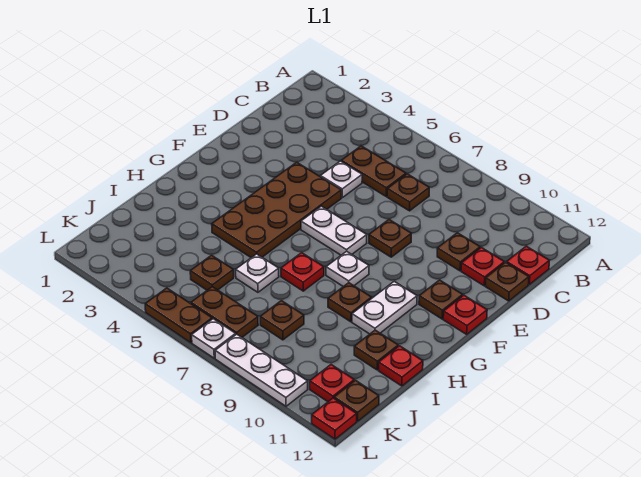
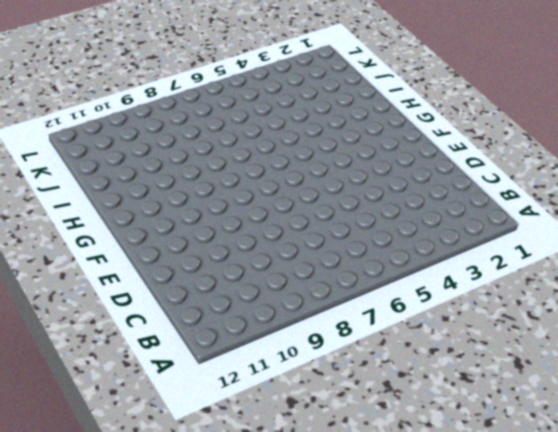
none -> brown plate C5:C6 level 1
none -> brown plate C7 level 1
none -> red plate C12 level 1

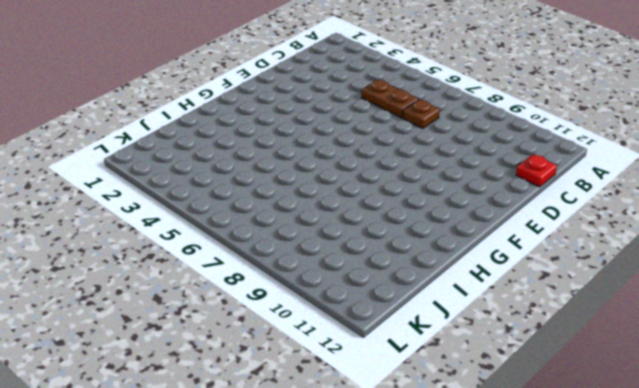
none -> white plate D5 level 1
none -> brown plate D10 level 1
none -> red plate D11 level 1

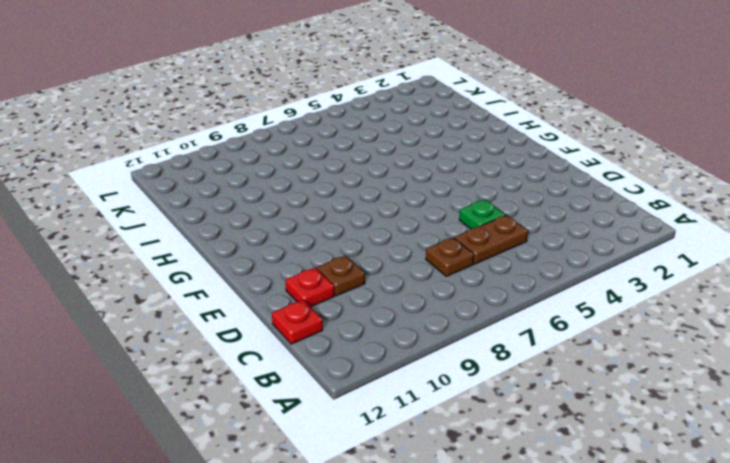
green plate D5 level 1 -> white plate D5 level 1
none -> brown plate D12 level 1
none -> brown plate E4:H5 level 1
none -> brown plate E8 level 1

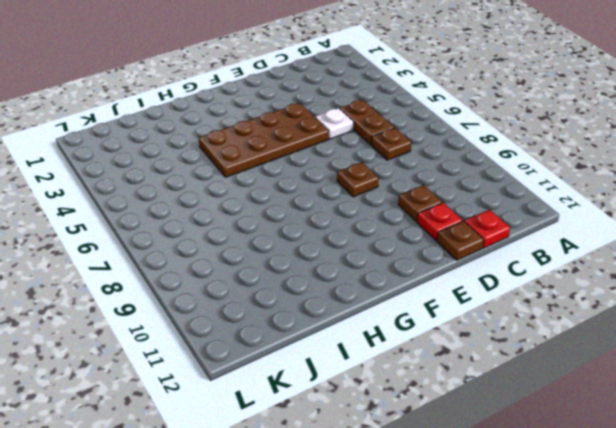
none -> white plate F6:F7 level 1
none -> brown plate F11 level 1
none -> red plate F12 level 1

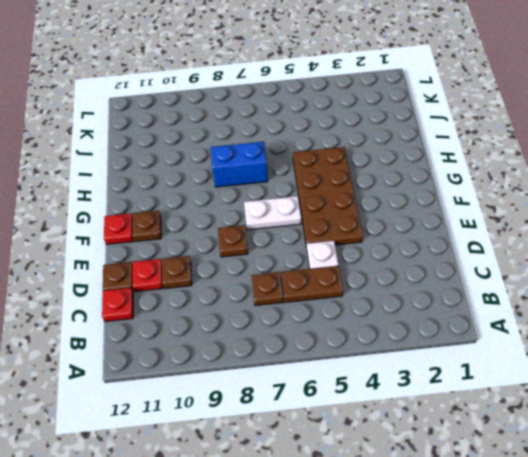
blue brick H7:H8 level 1 -> red plate H7 level 1
none -> white plate G8 level 1
none -> white plate G10:H10 level 1
none -> brown plate H9 level 1

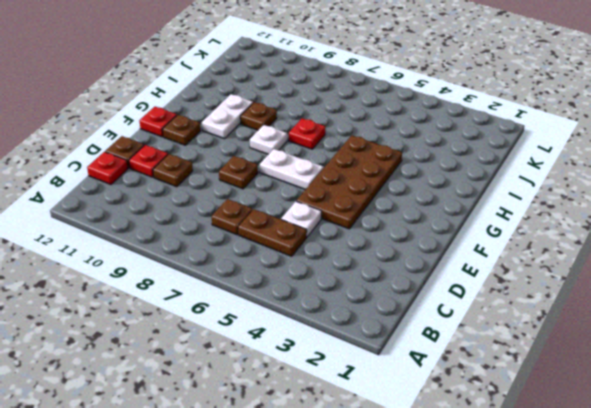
none -> white plate I6 level 1
none -> brown plate I11 level 1
none -> red plate I12 level 1

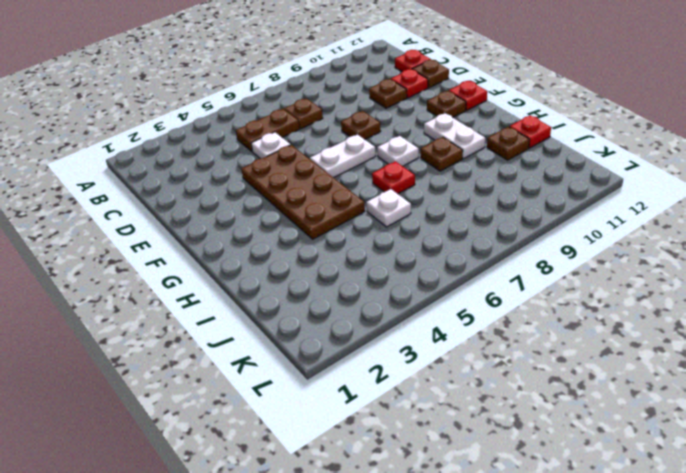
none -> brown plate J5 level 1
none -> brown plate J8 level 1
none -> brown plate K6:K7 level 1

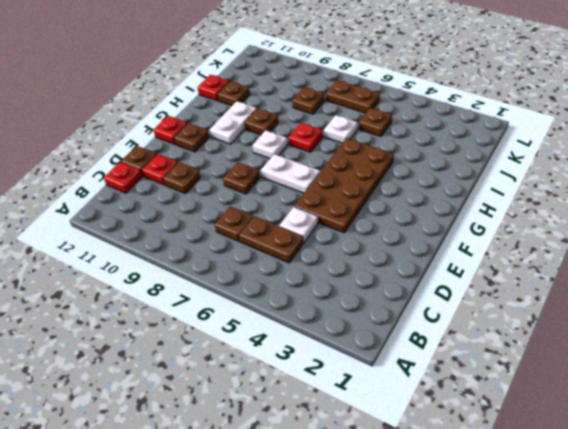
none -> red plate K11 level 1
none -> brown plate K12 level 1
none -> brown plate L5:L6 level 1

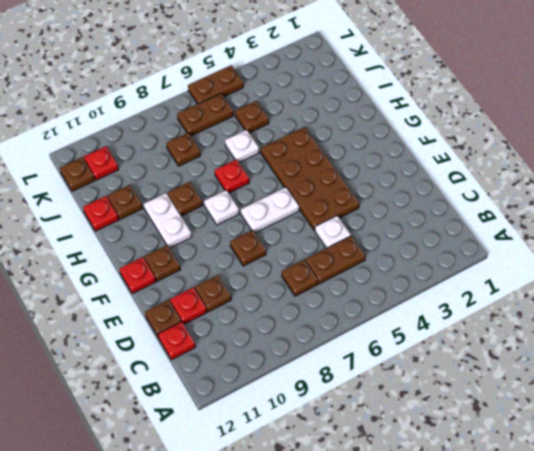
none -> white plate L7 level 1
none -> white plate L8:L10 level 1
none -> red plate L12 level 1

